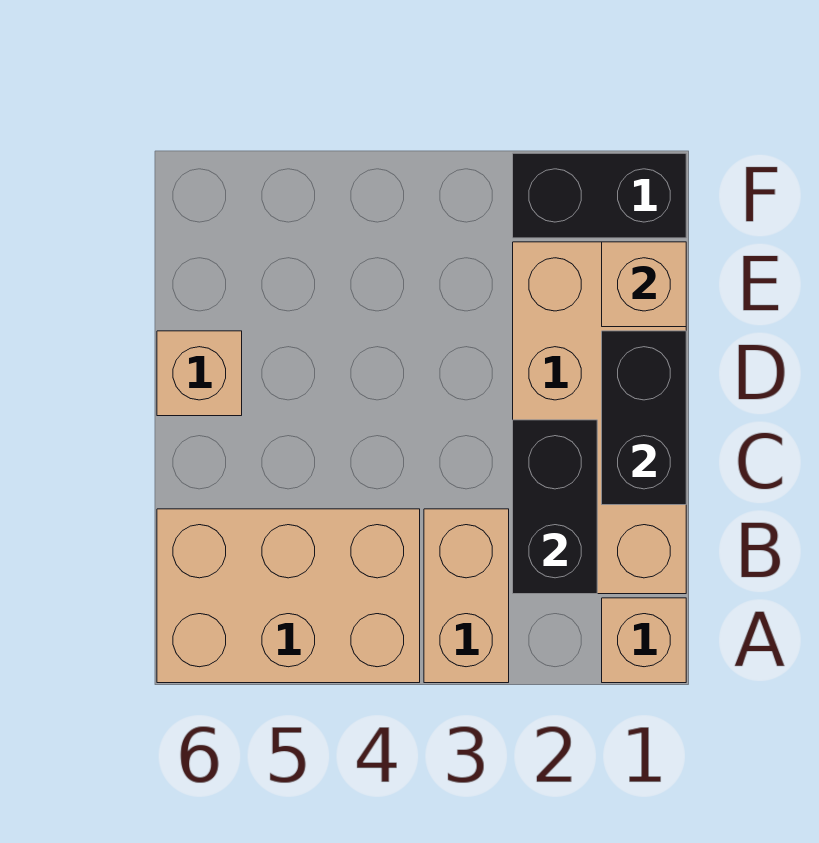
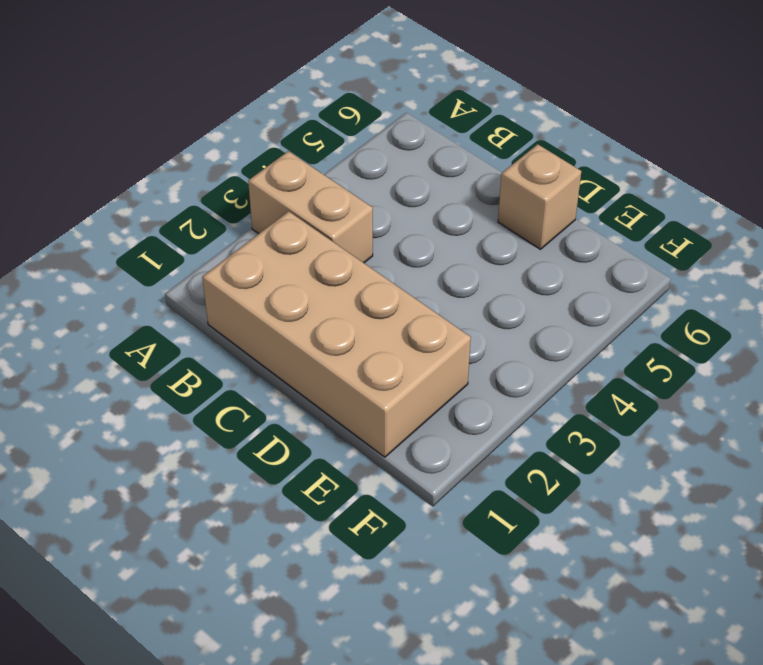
none -> tan brick A1 level 1
none -> tan brick A4:B6 level 1

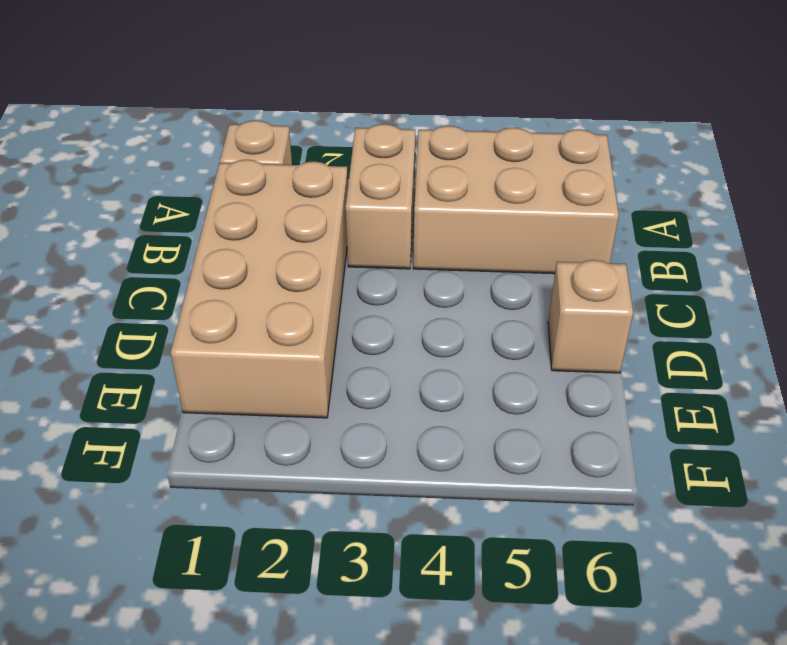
none -> black brick F1:F2 level 1
none -> black brick B2:C2 level 2

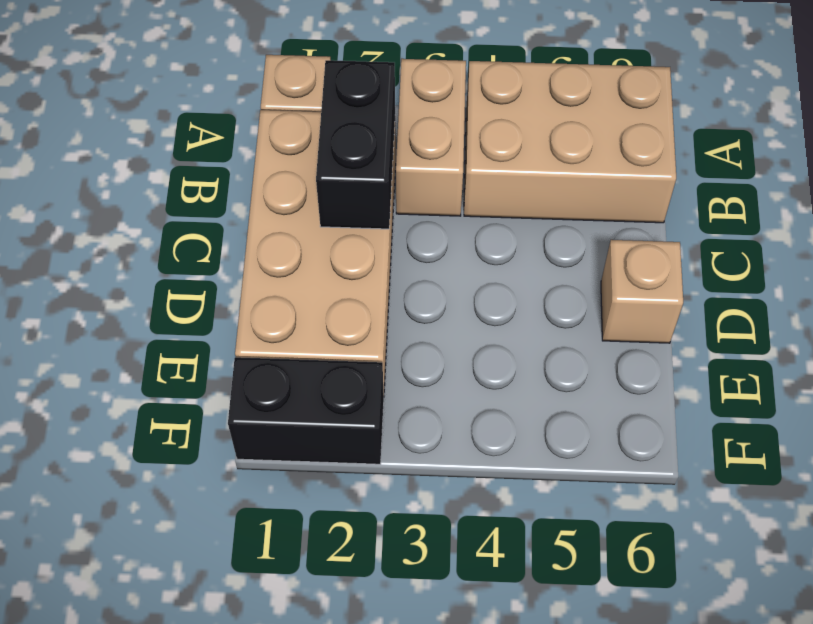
none -> black brick C1:D1 level 2
none -> tan brick E1 level 2

